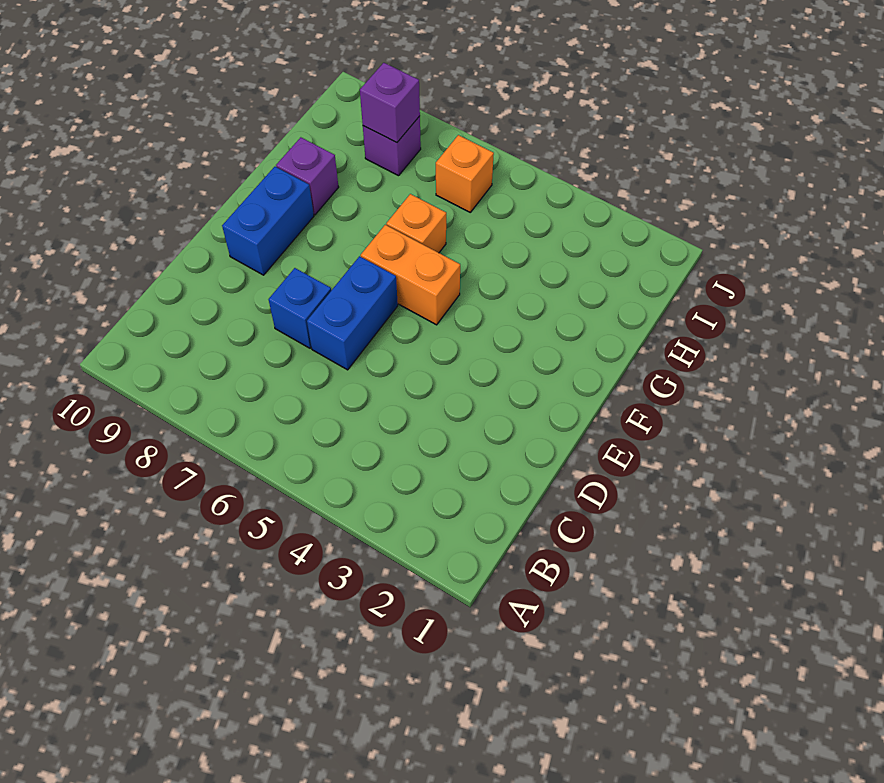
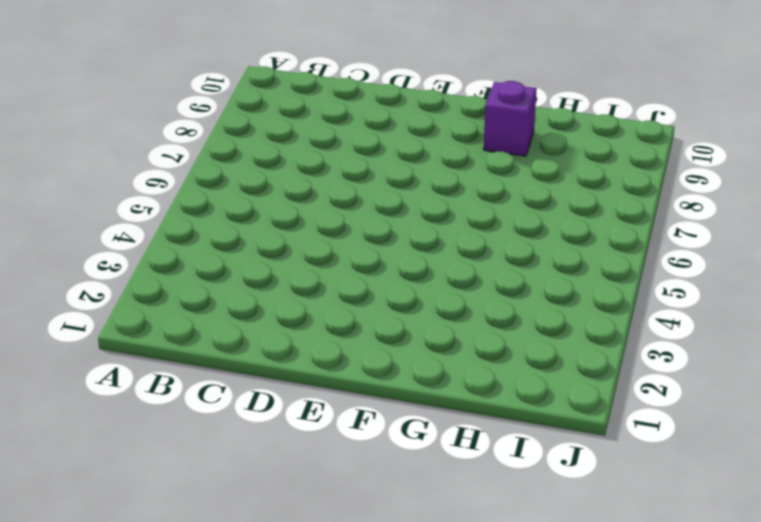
none -> blue brick D6:E6 level 1
none -> blue brick D7 level 1

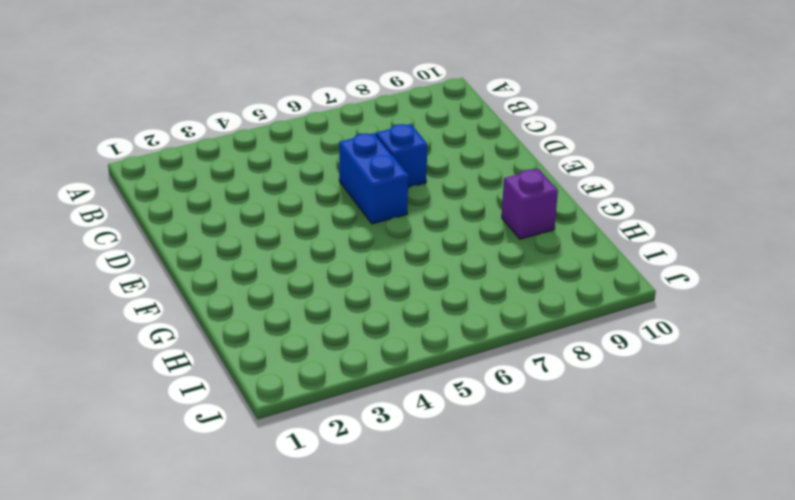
none -> blue brick E9:F9 level 1
none -> orange brick F5:F6 level 1

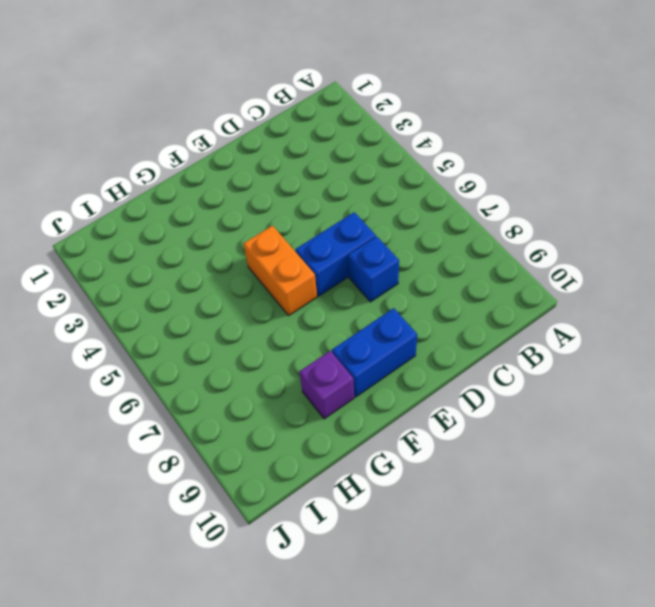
none -> orange brick G6 level 1
none -> orange brick I6 level 1

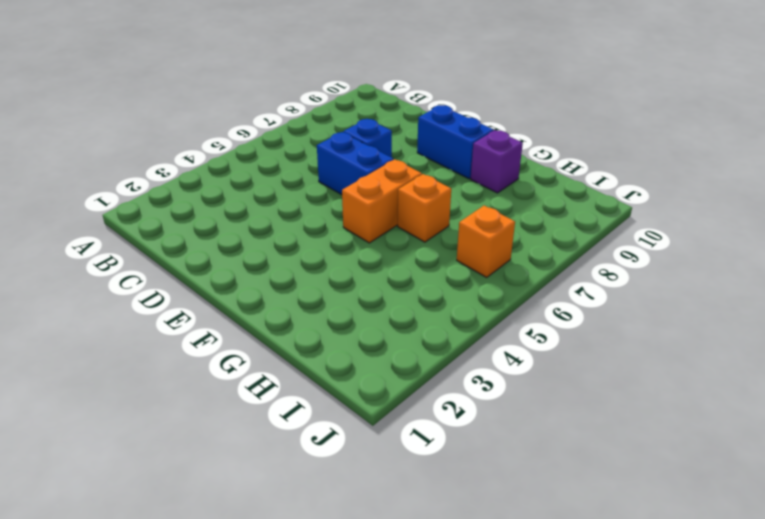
none -> purple brick I8 level 1
none -> purple brick I8 level 2

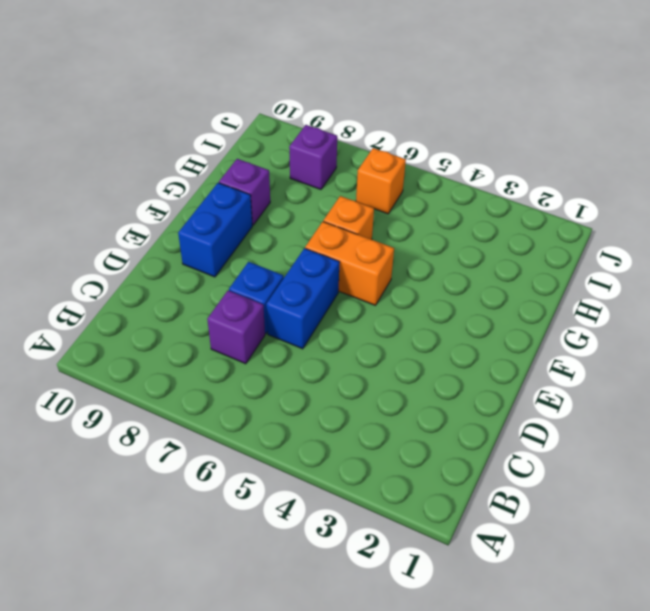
purple brick C7 level 1 -> purple brick I8 level 2

